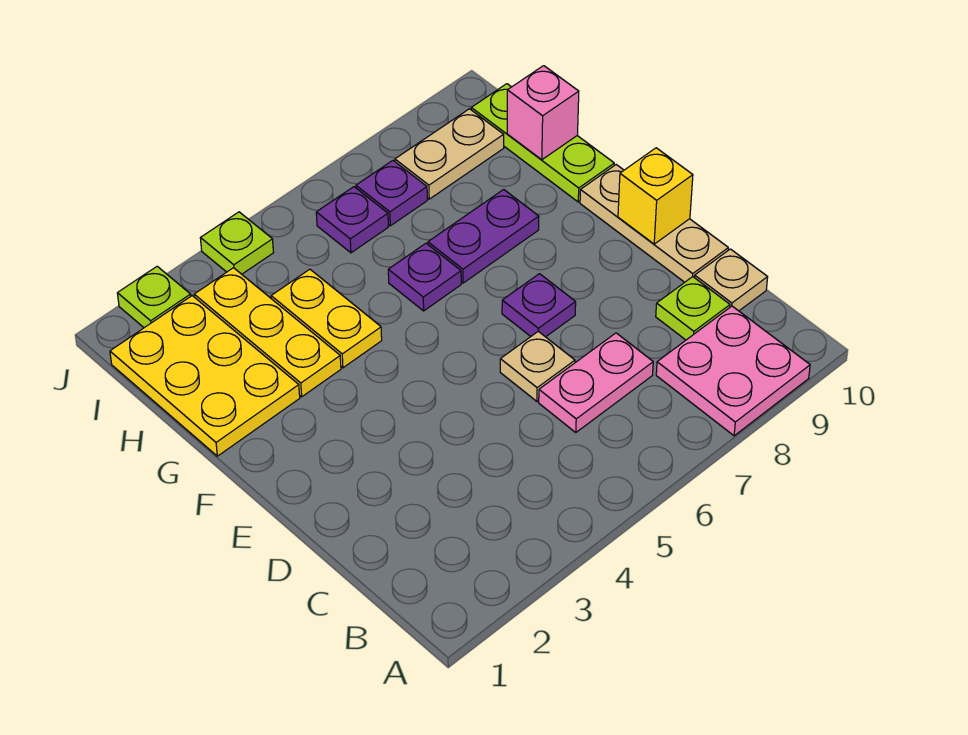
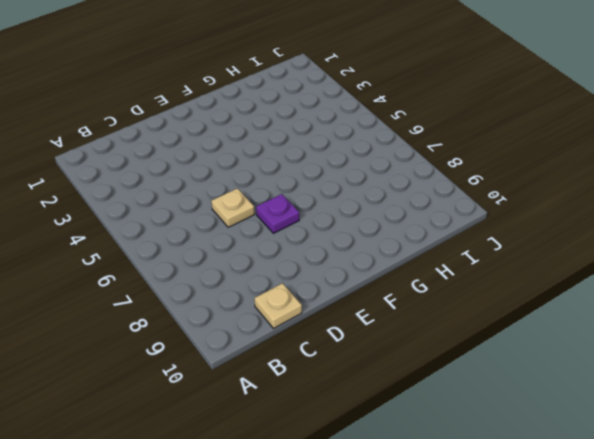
none -> pink plate A8:B9 level 1
none -> pink plate C6:C7 level 1
none -> lime plate C9 level 1

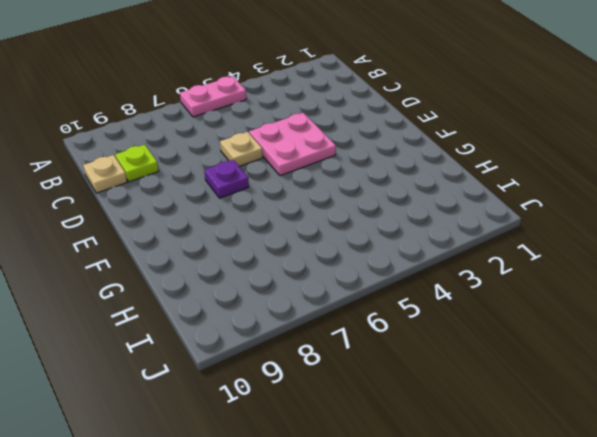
pink plate A5:A6 level 1 -> pink plate C6:C7 level 1
pink plate D4:E5 level 1 -> pink plate A8:B9 level 1
none -> tan plate D10:F10 level 1
none -> yellow plate G1:I2 level 1
none -> yellow plate G3:I3 level 1

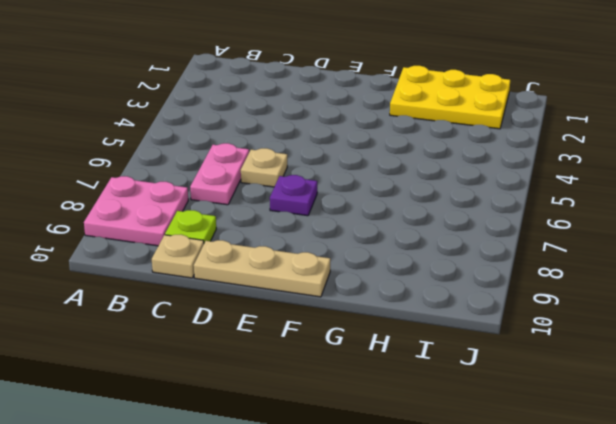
none -> yellow plate G3:I3 level 1
none -> yellow plate G4:H4 level 1
none -> purple plate G6 level 1

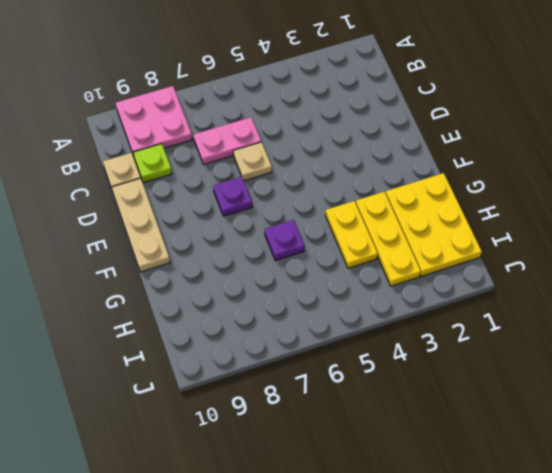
none -> purple plate G7:G8 level 1
none -> lime plate G10:I10 level 1
none -> purple plate I6 level 1

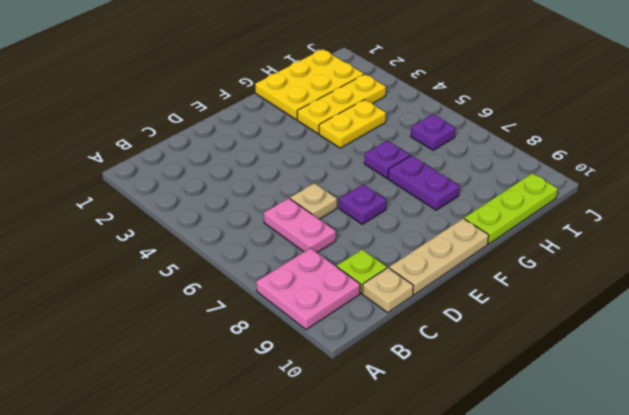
none -> purple plate I7 level 1
none -> tan plate I8:I9 level 1
none -> lime plate J2 level 1

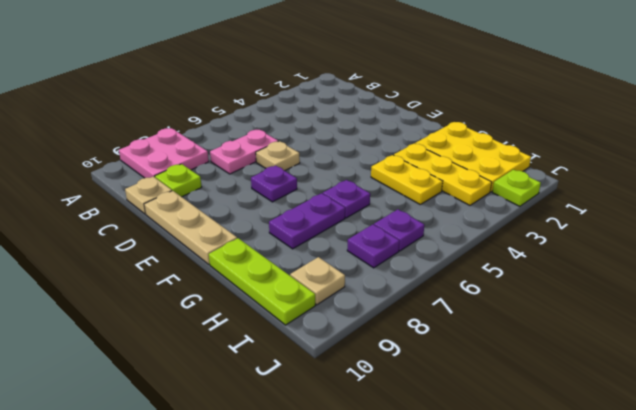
tan plate I9 level 1 -> tan plate I8:I9 level 1
none -> lime plate J4 level 1
none -> yellow brick E10 level 2
none -> pink brick H10 level 2

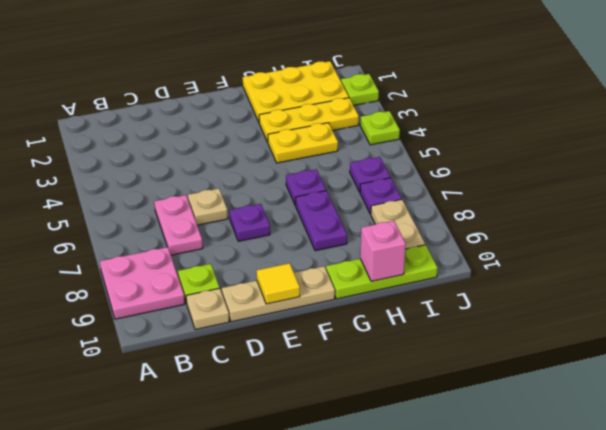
yellow tile E10 level 2 -> yellow brick E10 level 2

